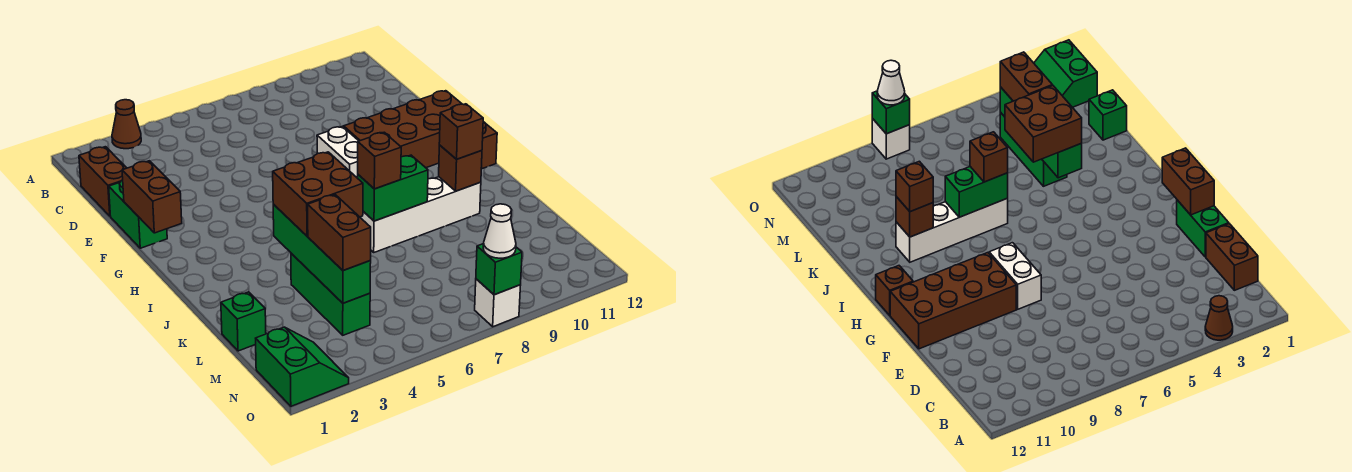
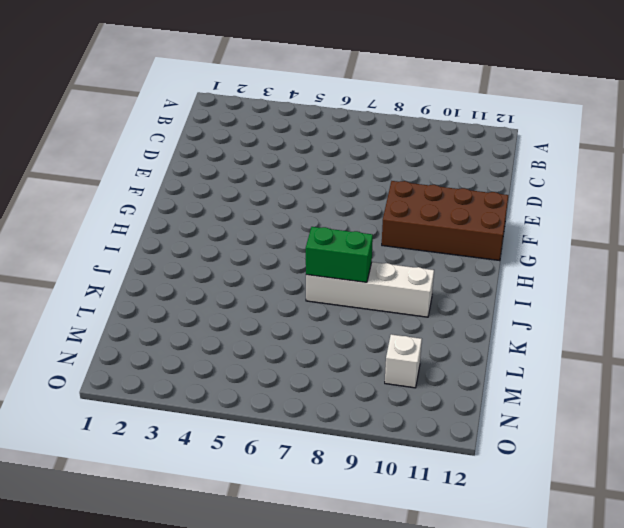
white brick M10 level 1 -> white brick O8 level 1
none -> brown cone A3 level 1
none -> brown brick C1:D1 level 1
none -> green brick E1:F1 level 1

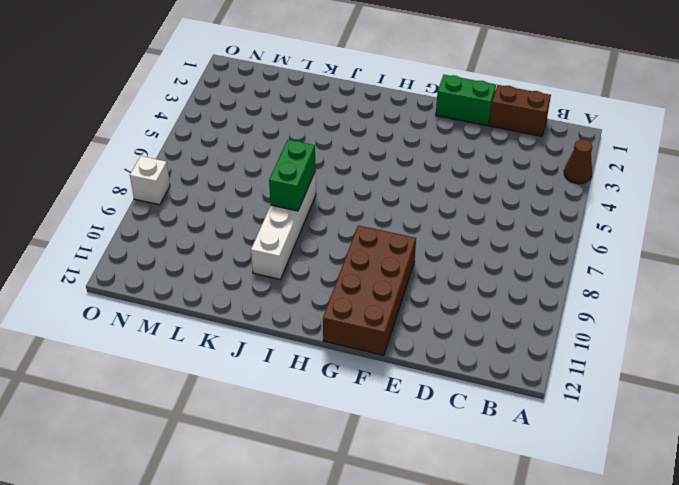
none -> white brick F8:G8 level 1
none -> brown brick H12 level 1
none -> green brick K4:M4 level 1

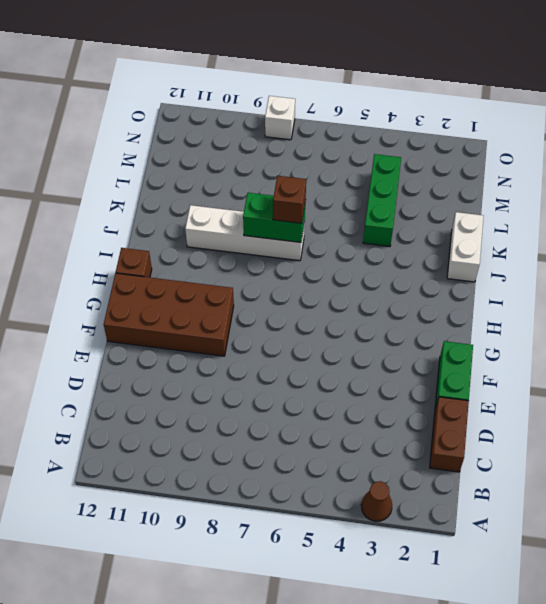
white brick J1:K1 level 1 -> white brick F8:G8 level 1
none -> green brick L1 level 1
none -> green slope N1:O2 level 1 top 1
none -> brown brick F1:G1 level 2

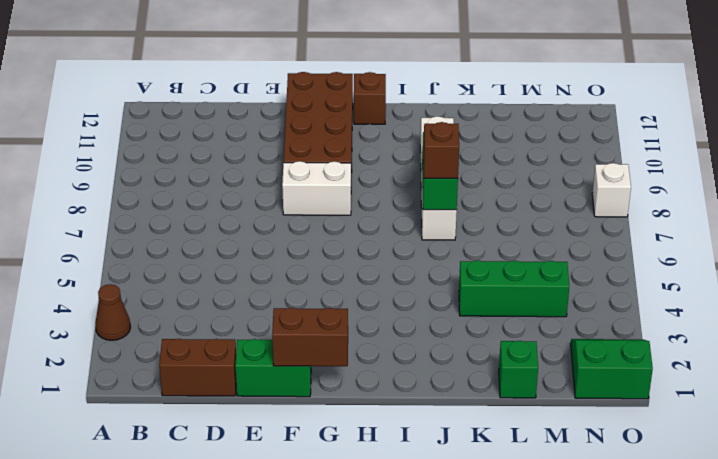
none -> green brick J4:M4 level 2
none -> brown brick J10 level 2
none -> green brick O8 level 2

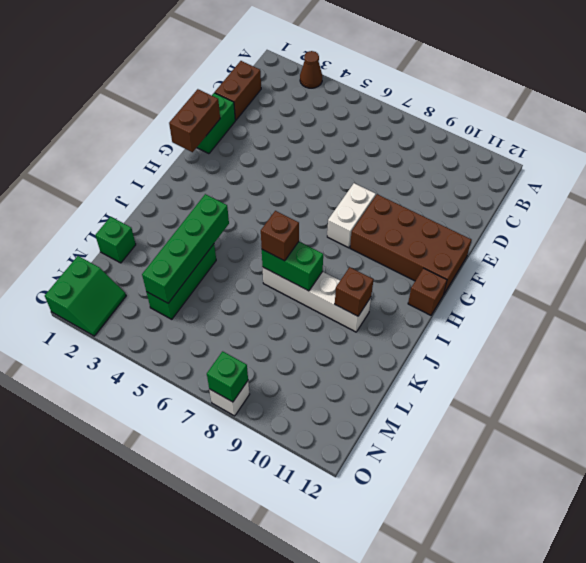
none -> brown brick J4:K5 level 3
none -> brown brick J10 level 3
none -> brown brick L4:M4 level 3

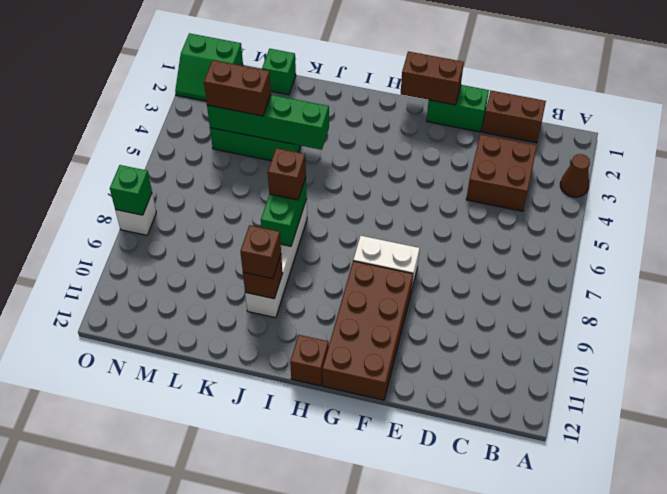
brown brick C3:D4 level 1 -> brown brick J4:K5 level 3
none -> white cone O8 level 3

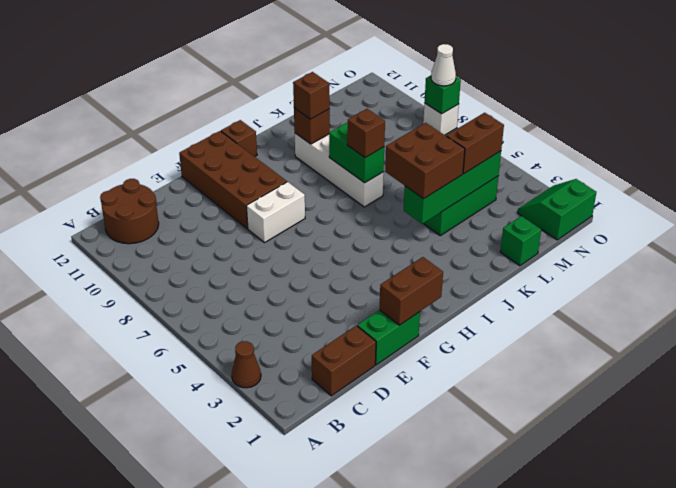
brown round brick B11:C12 level 1 -> none

